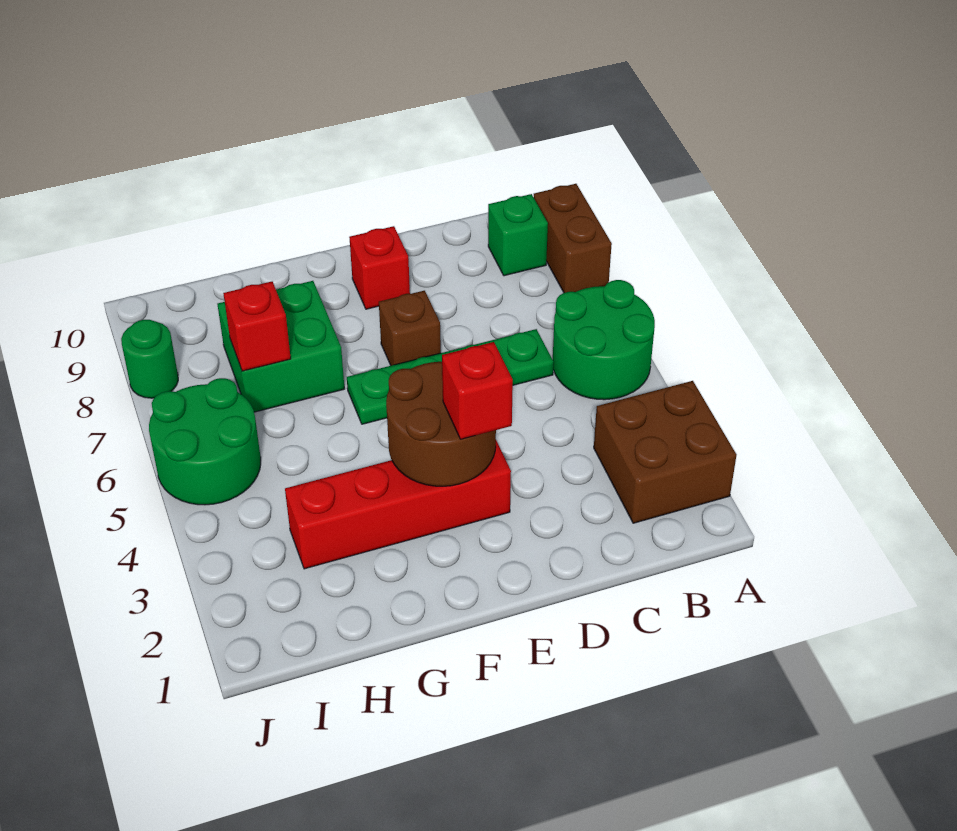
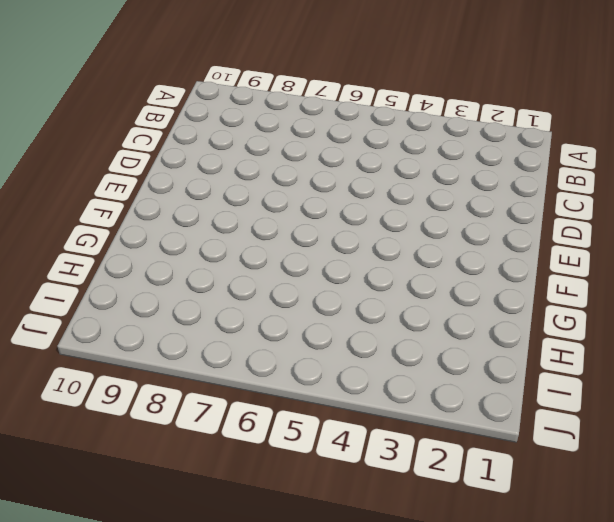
none -> brown brick A2:B3 level 1
none -> green round brick A5:B6 level 1
none -> brown brick A8:A9 level 1

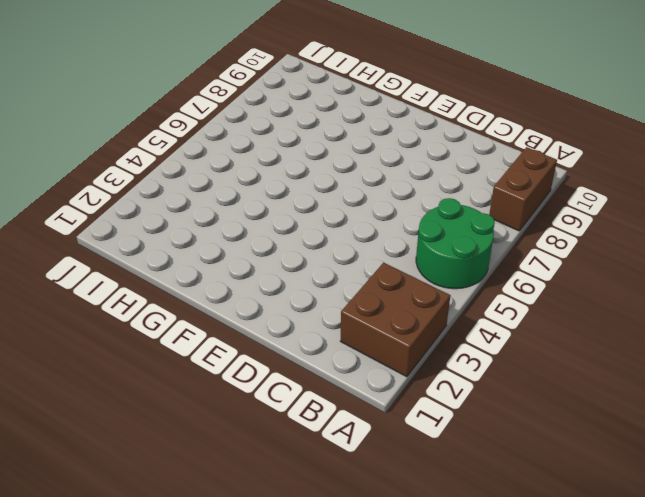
none -> green brick B9 level 1
none -> green plate C6:F6 level 1
none -> red brick E3:H3 level 1

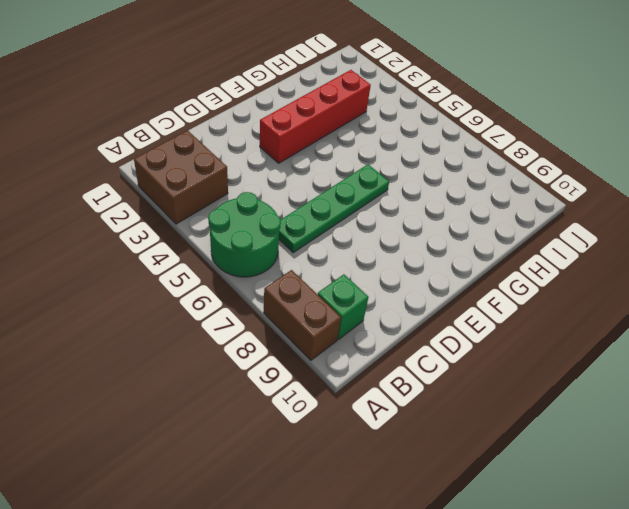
none -> brown brick E7 level 1
none -> red brick E9 level 1
none -> green brick G7:H8 level 1

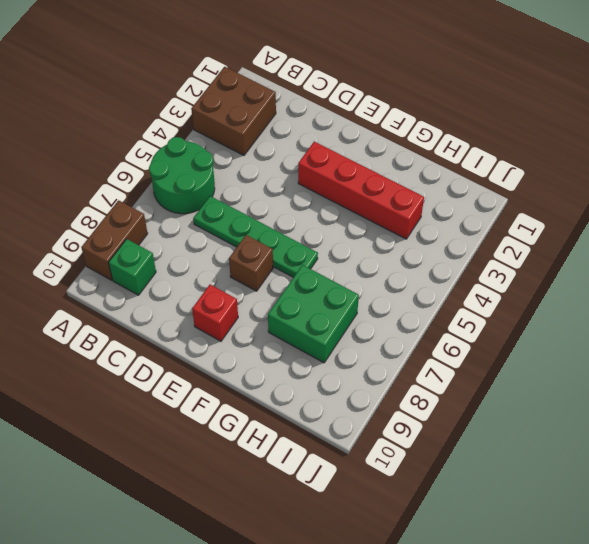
none -> green round brick I5:J6 level 1
none -> green round brick J8 level 1
none -> brown round brick E3:F4 level 2

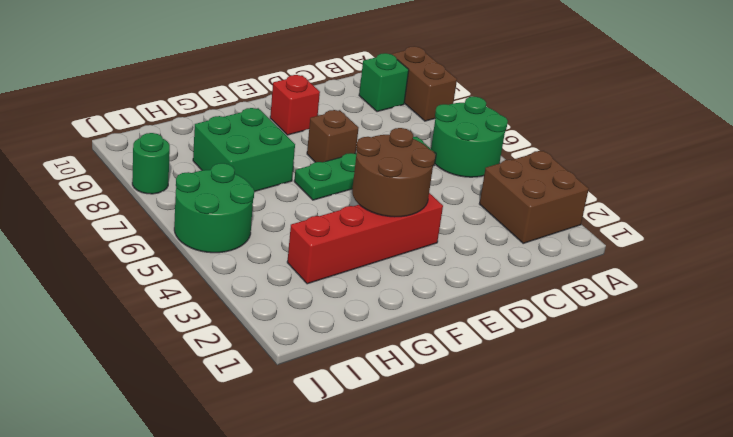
none -> red brick H7 level 2
none -> red brick E3 level 3

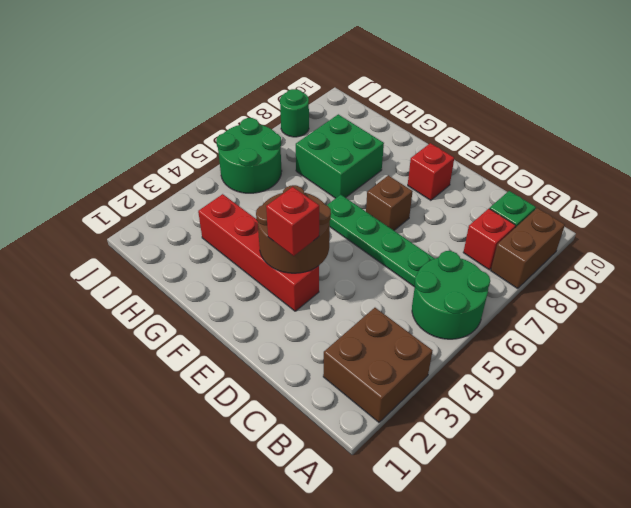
red brick B8 level 1 -> red brick H7 level 2

